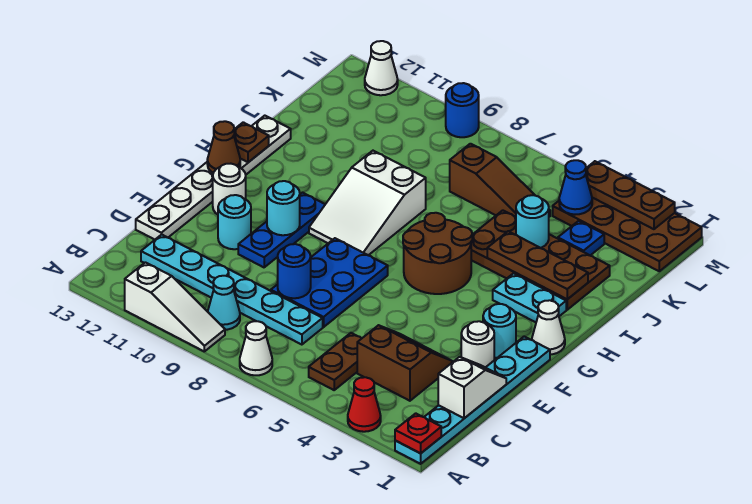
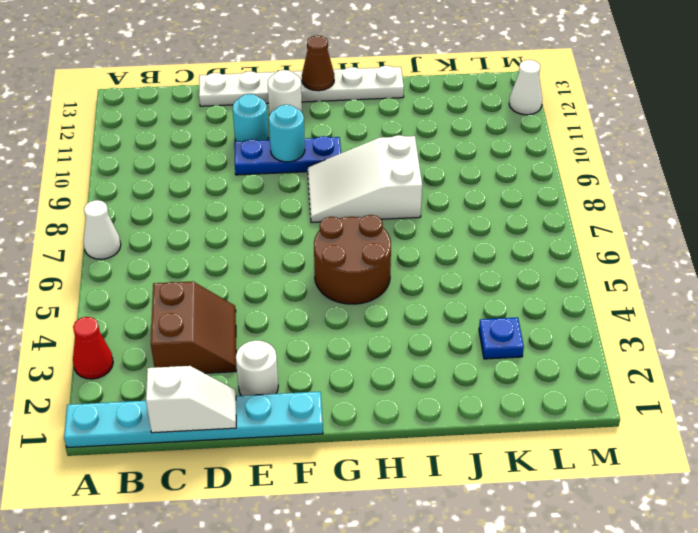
none -> white slope A9:A11 level 1 top 11
none -> brown plate B5:C5 level 1
none -> cyan cone B9 level 1
none -> cyan plate C7:C12 level 1

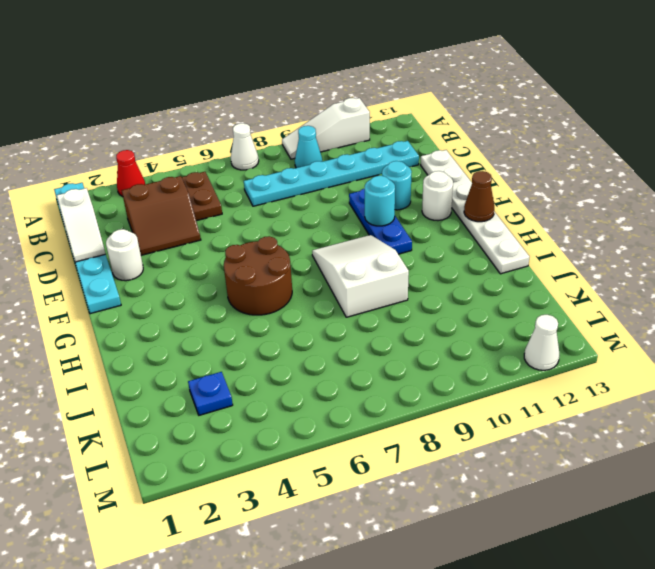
none -> blue plate D7:F8 level 1
none -> cyan round brick F2 level 1
none -> white cone G1 level 1
none -> cyan plate H2:H3 level 1

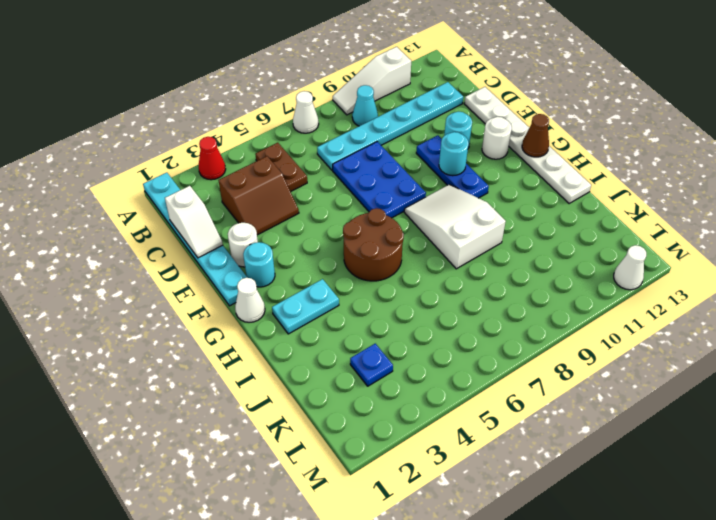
none -> brown plate I2:J5 level 1
none -> brown slope K5:K7 level 1 top 7
none -> brown plate L1:M4 level 1
none -> blue round brick M9 level 1

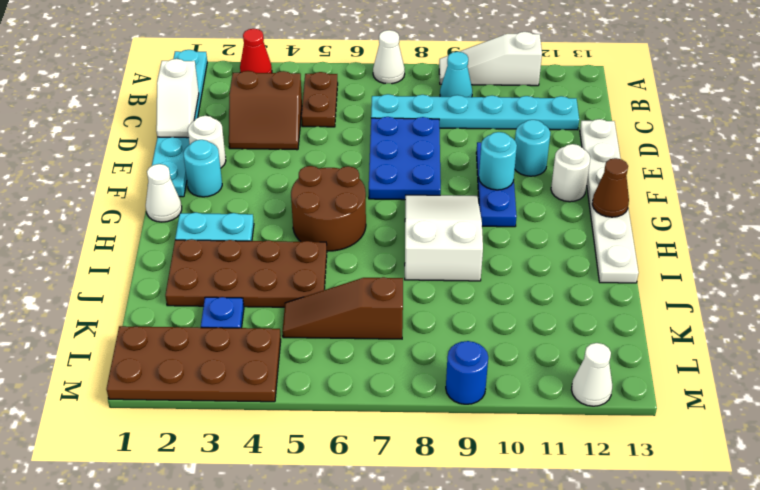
none -> red plate A1 level 2
none -> blue round brick D8 level 2
none -> brown plate H13 level 2
none -> brown plate I2:I4 level 2

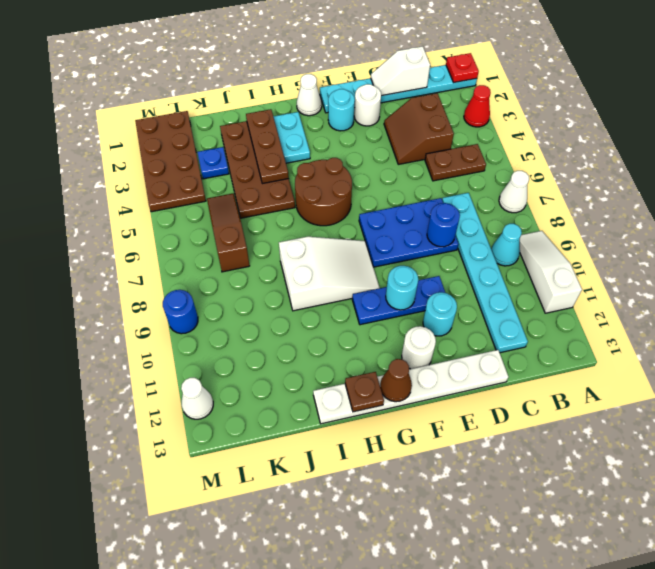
none -> cyan round brick J4 level 2
none -> blue cone L4 level 2
none -> brown plate M2:M4 level 2

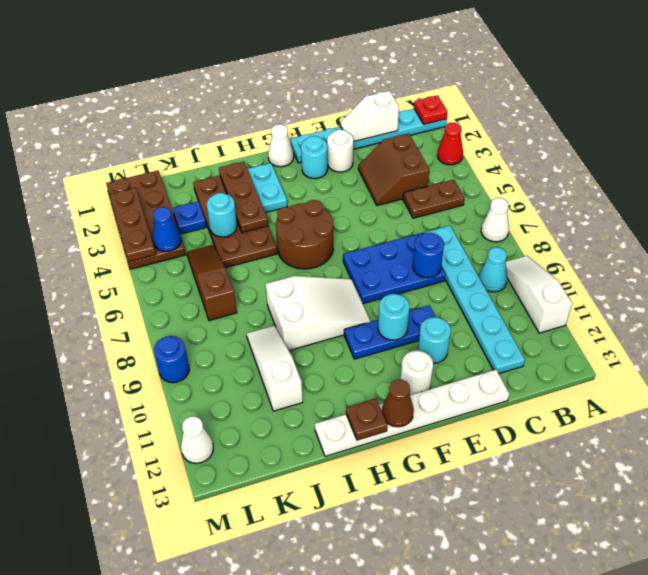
white slope J9:J11 level 1 top 11 -> none

